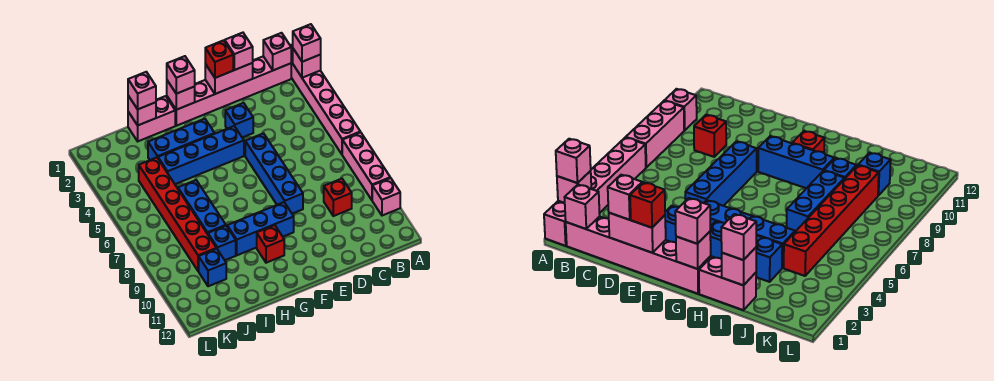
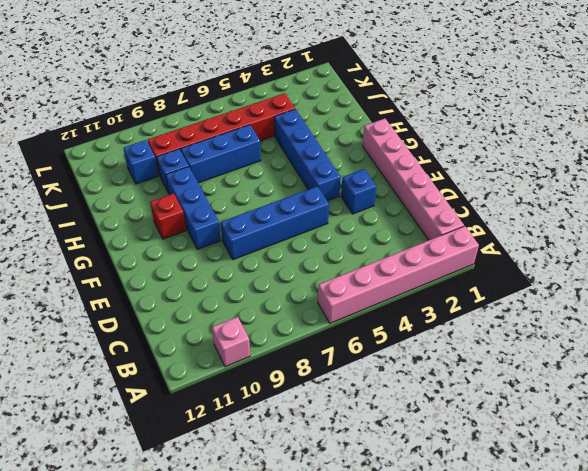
none -> pink brick A7:A9 level 1
none -> red brick C9 level 1
none -> blue brick G3:I3 level 1

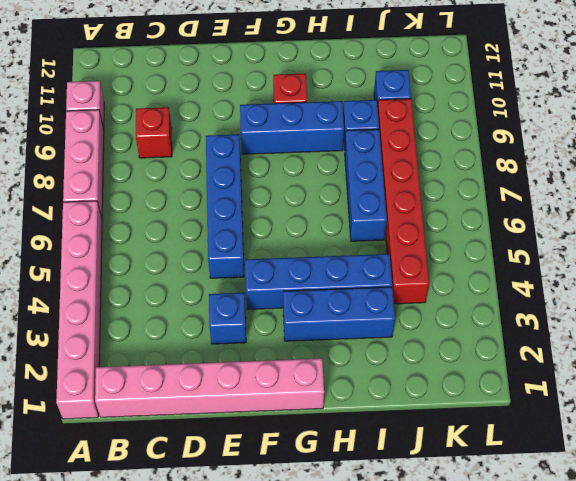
none -> pink brick H1:I1 level 1
none -> pink brick A2 level 2
none -> pink brick B1 level 2

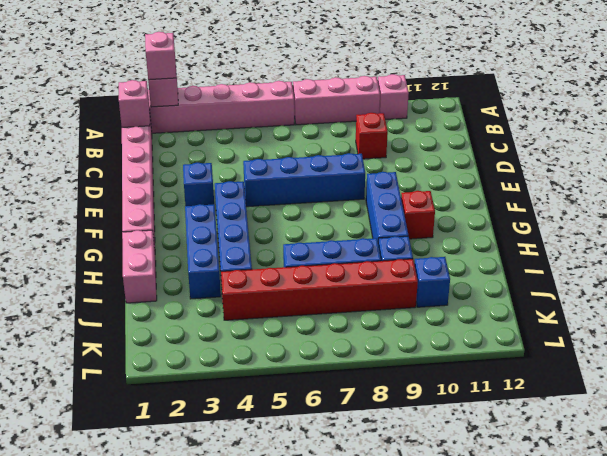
none -> pink brick D1:E1 level 2
none -> pink brick G1 level 2
none -> pink brick I1 level 2

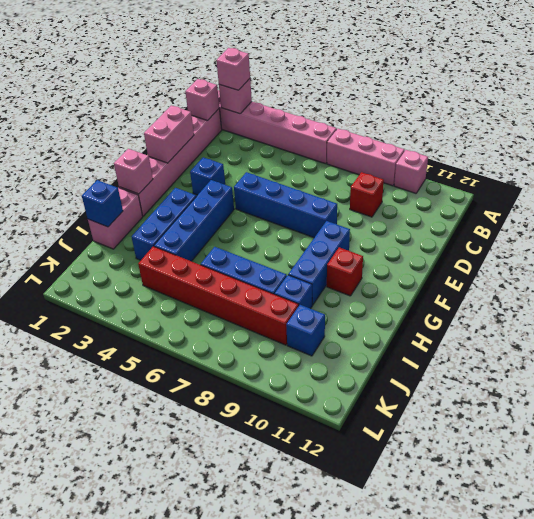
blue brick I1 level 2 -> pink brick I1 level 2
none -> pink brick D1 level 3
none -> red brick E1 level 3
none -> pink brick G1 level 3

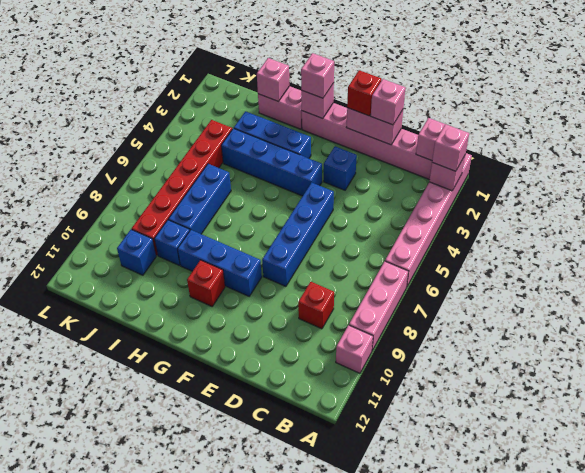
none -> pink brick I1 level 3

